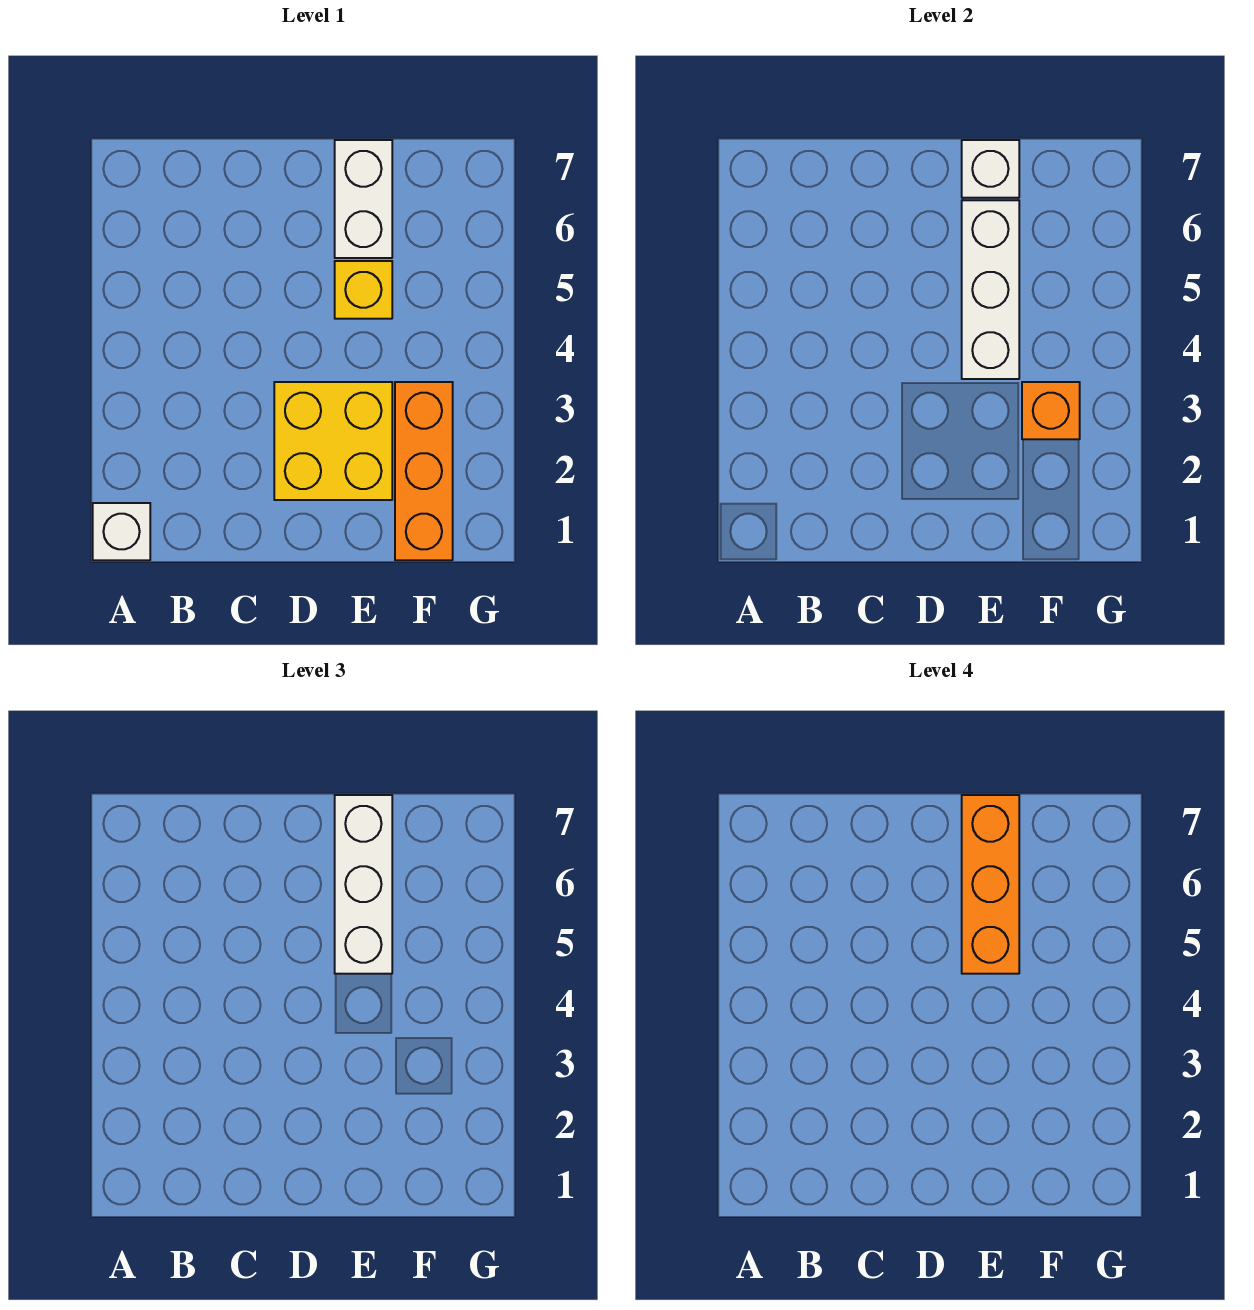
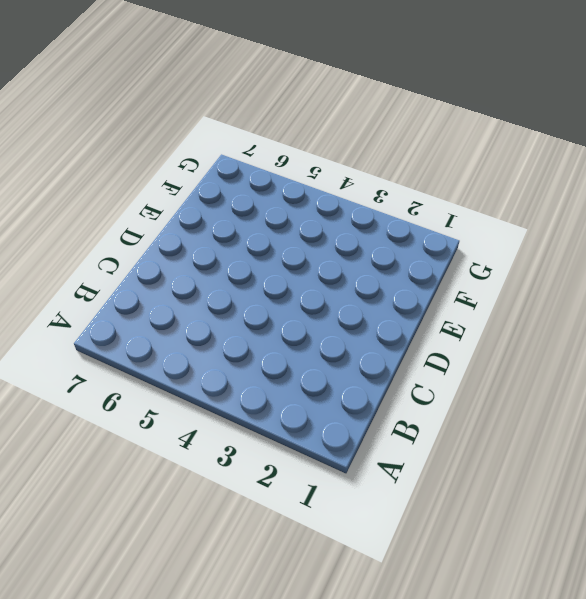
none -> white brick A1 level 1
none -> yellow brick D2:E3 level 1

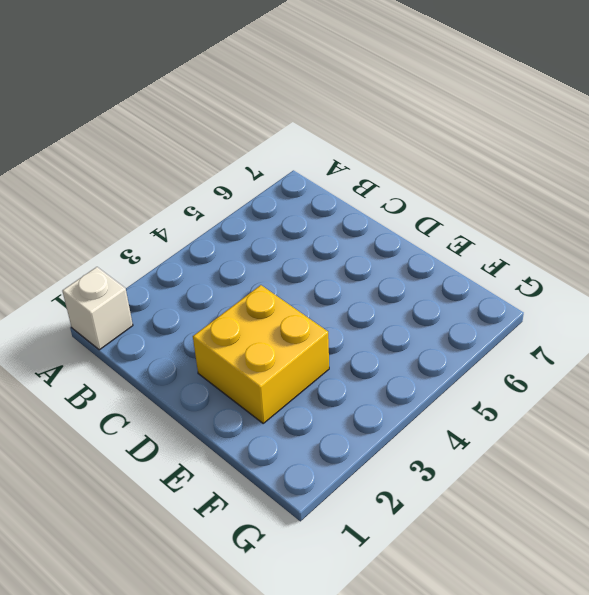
none -> yellow brick E5 level 1
none -> white brick E6:E7 level 1

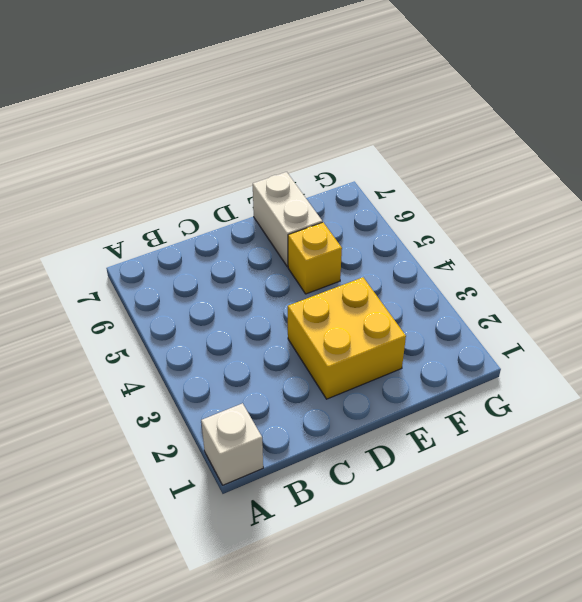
none -> orange brick F1:F3 level 1
none -> white brick E4:E6 level 2

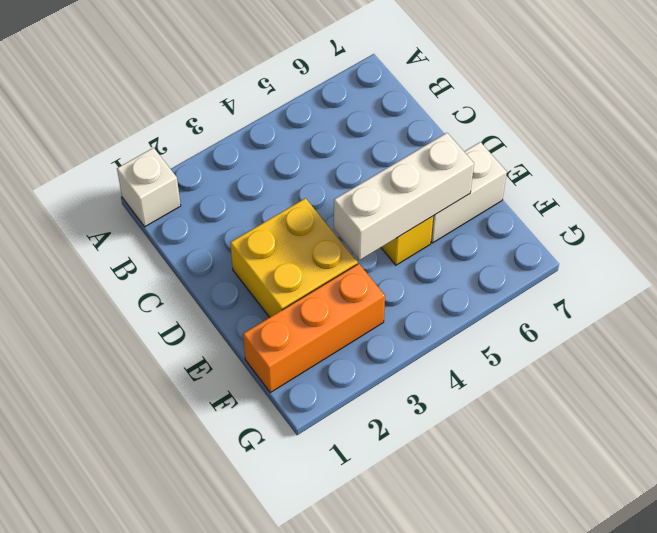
none -> white brick E7 level 2
none -> orange brick F3 level 2

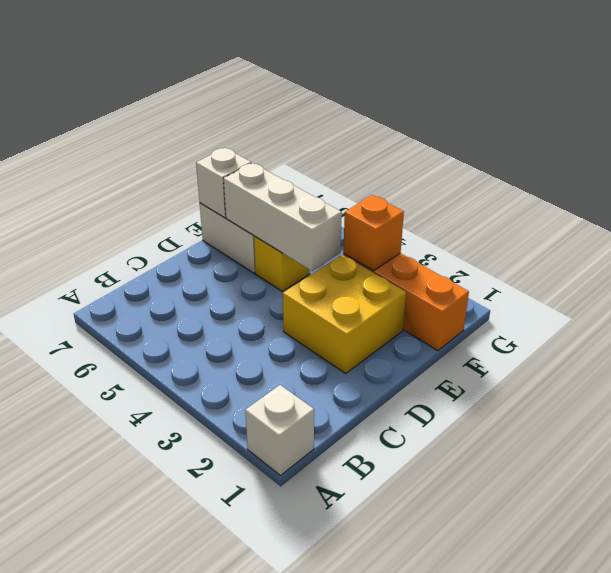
none -> white brick E5:E7 level 3
none -> orange brick E5:E7 level 4

